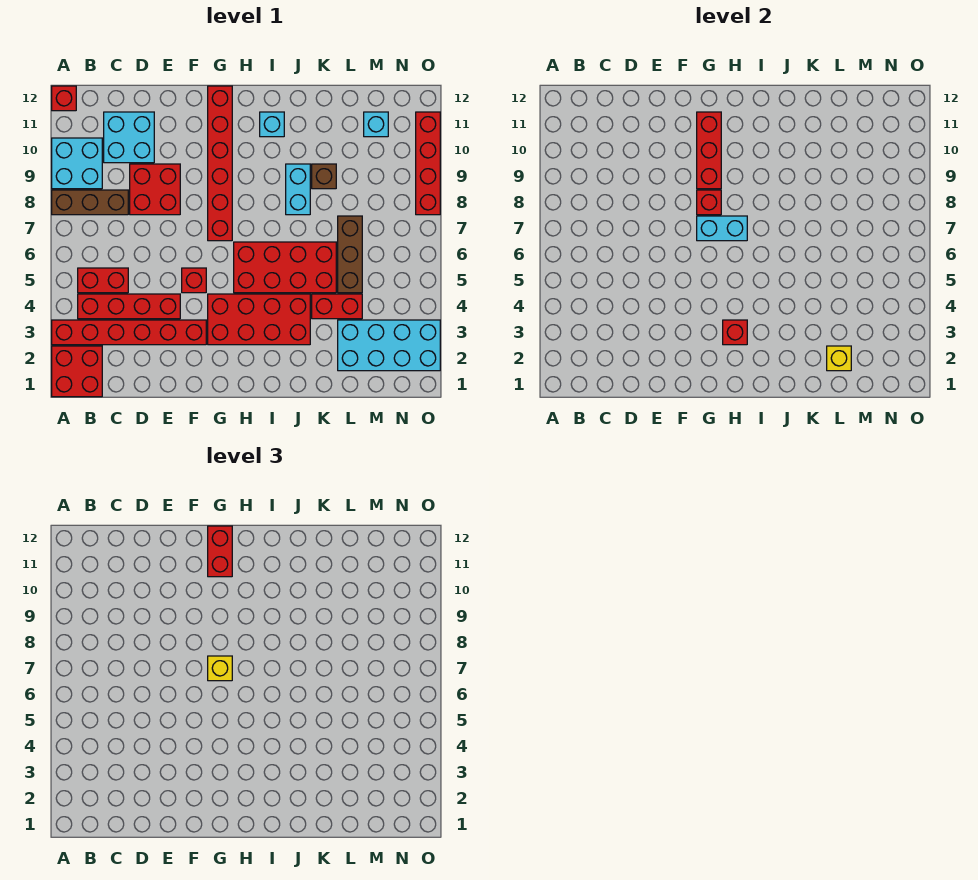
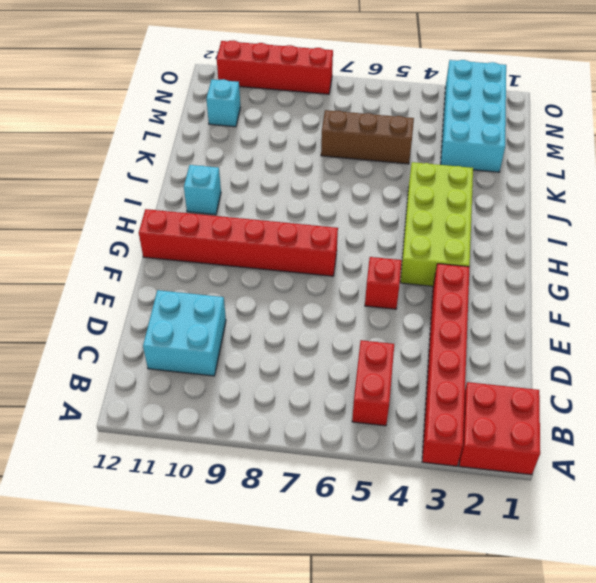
lime brick G3:J4 level 1 -> red brick G3:J4 level 1
none -> brown brick A8:C8 level 1
none -> cyan brick A9:B10 level 1
none -> red brick A12 level 1

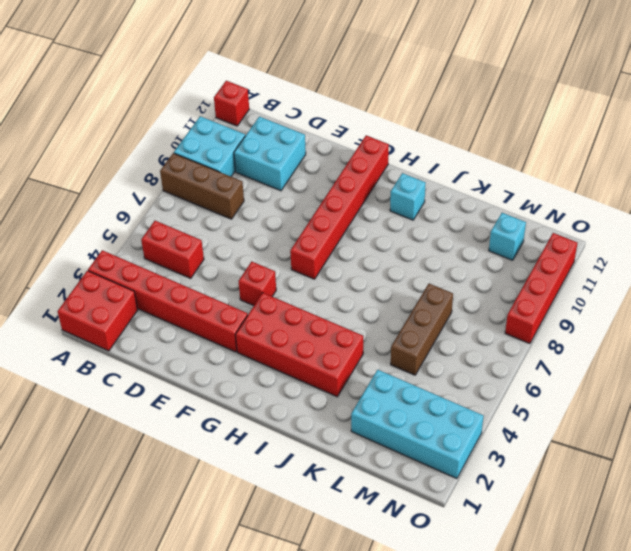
none -> red brick B4:E4 level 1
none -> red brick D8:E9 level 1
none -> red brick H5:K6 level 1

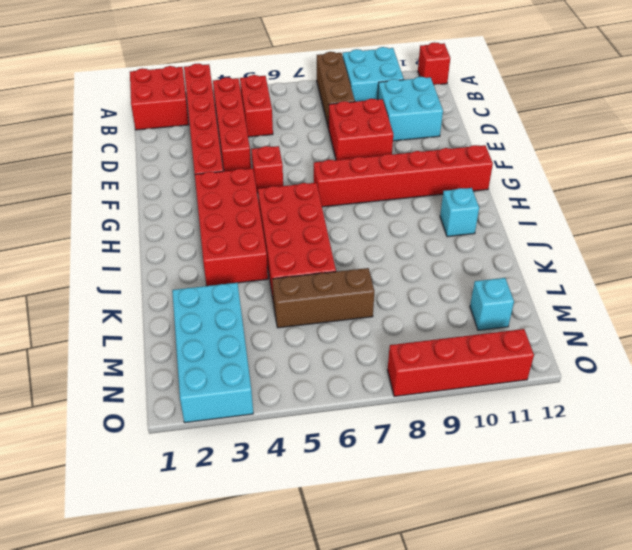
none -> cyan brick J8:J9 level 1
none -> red brick K4:L4 level 1
none -> brown brick K9 level 1

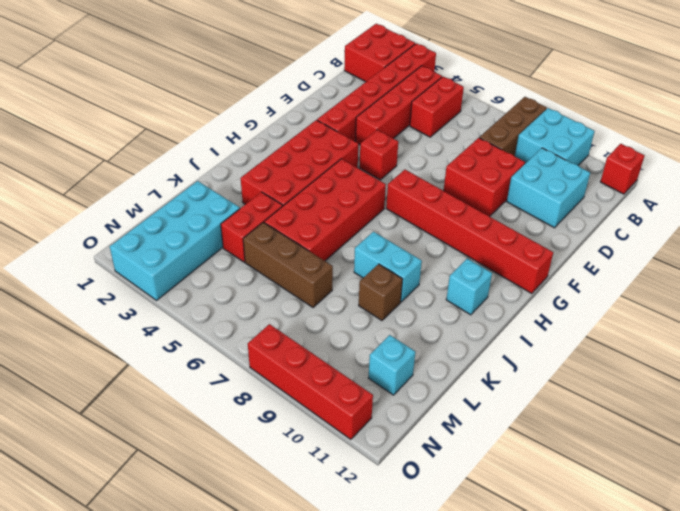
none -> cyan brick G7:H7 level 2
none -> red brick G8 level 2
none -> red brick G9:G11 level 2

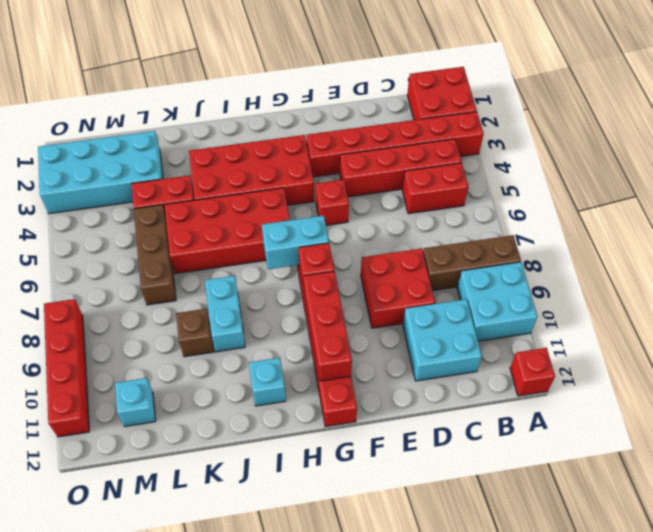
none -> red brick H3 level 2
none -> yellow brick L2 level 2
none -> yellow brick G7 level 3

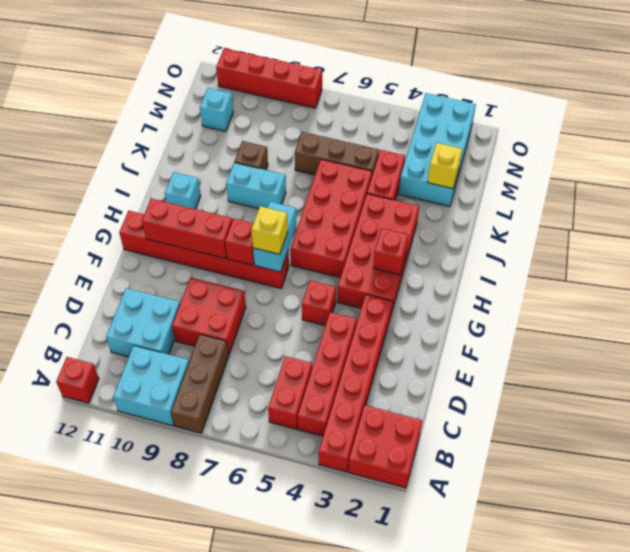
none -> red brick G11:G12 level 3

